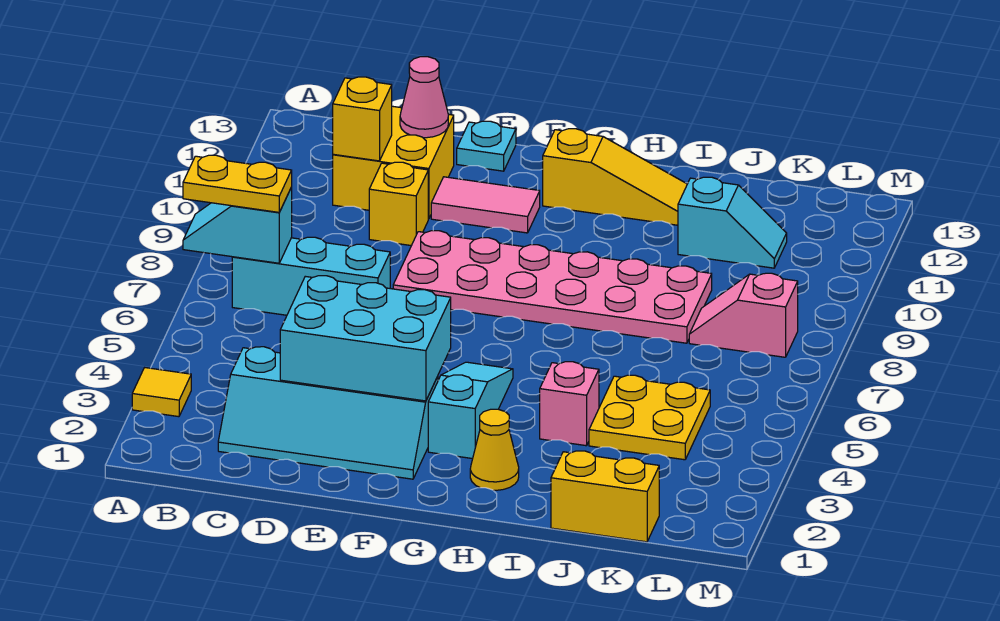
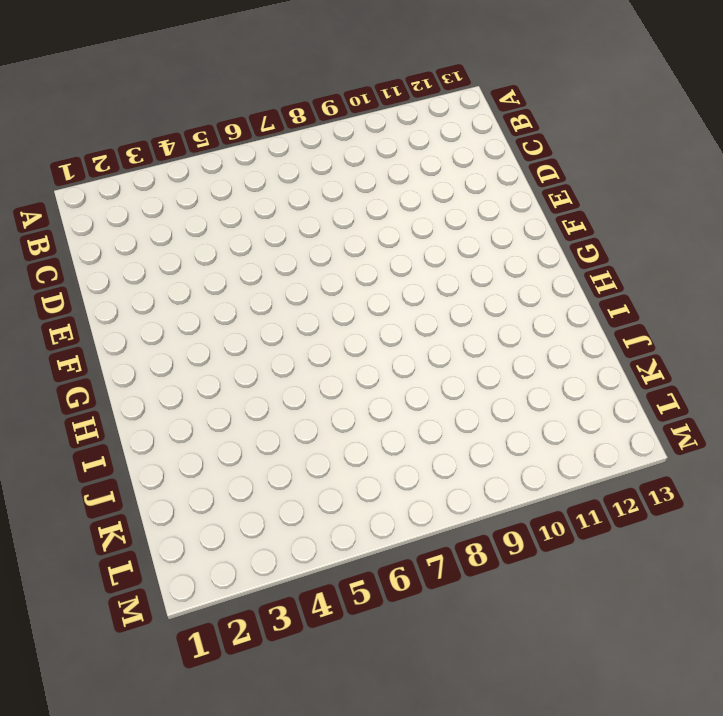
none -> yellow tile A3 level 1
none -> cyan brick B7:D7 level 1
none -> cyan slope C2:F3 level 1 top 3

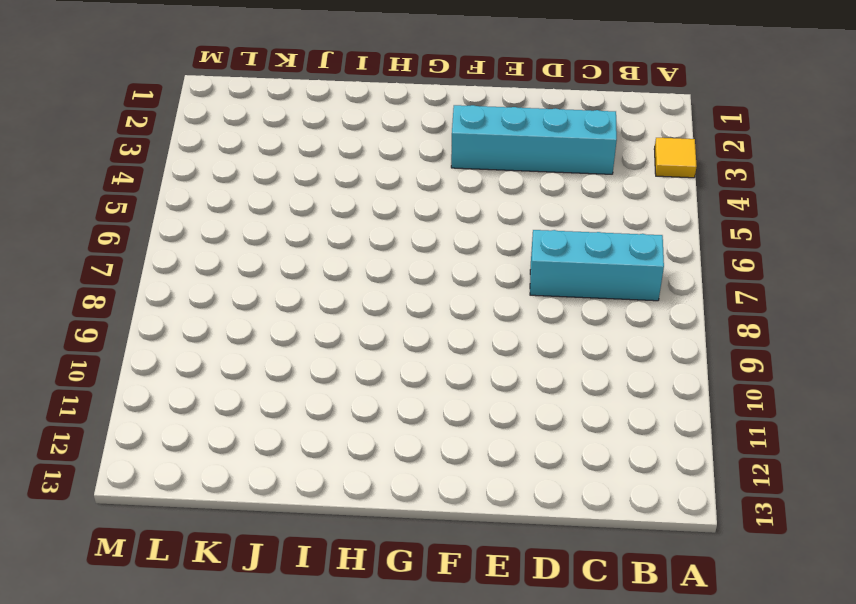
none -> yellow brick C11:D12 level 1
none -> yellow brick D10 level 1
none -> pink plate E8:J9 level 1

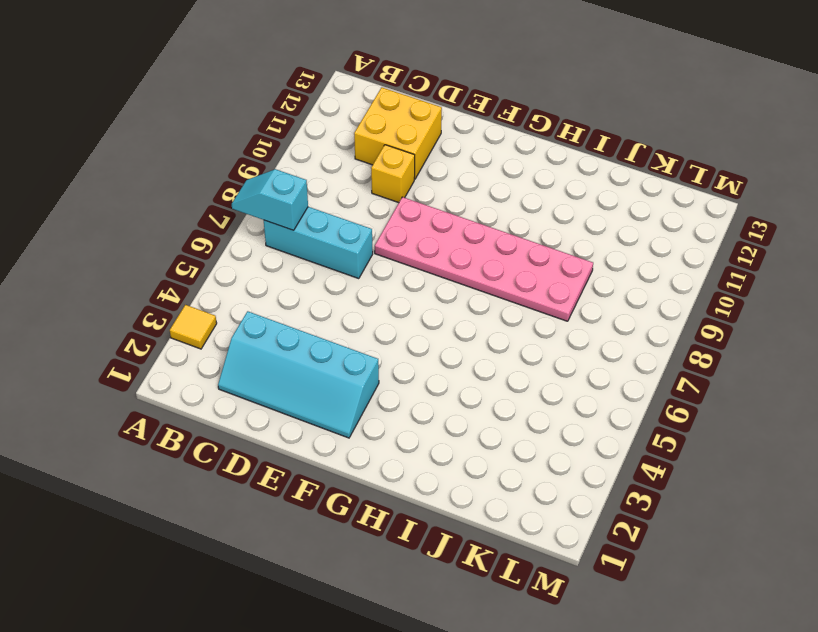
none -> pink tile E11:F11 level 1
none -> cyan plate E13 level 1
none -> cyan slope G3:G5 level 1 top 3

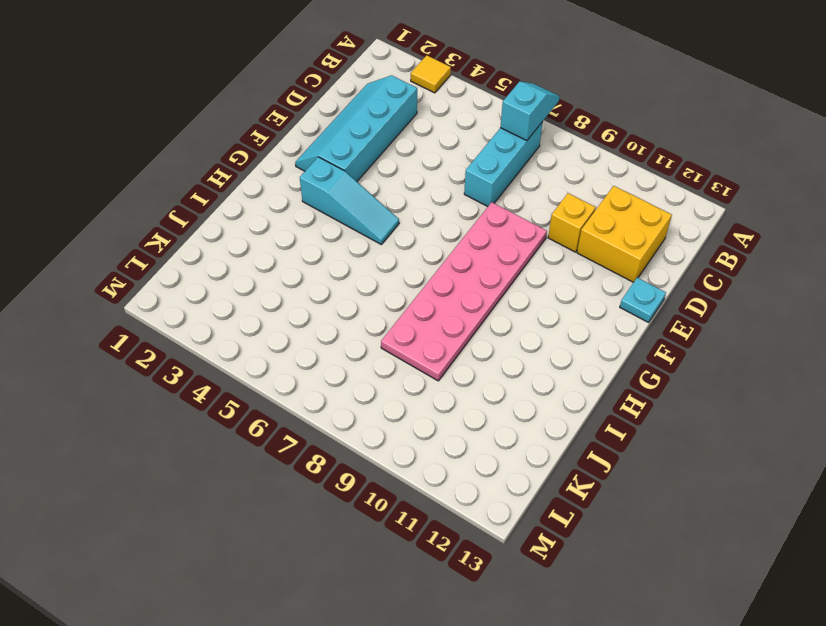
none -> pink tile E11:F11 level 1
none -> yellow slope G12:I12 level 1 top G
none -> yellow cone H2 level 1

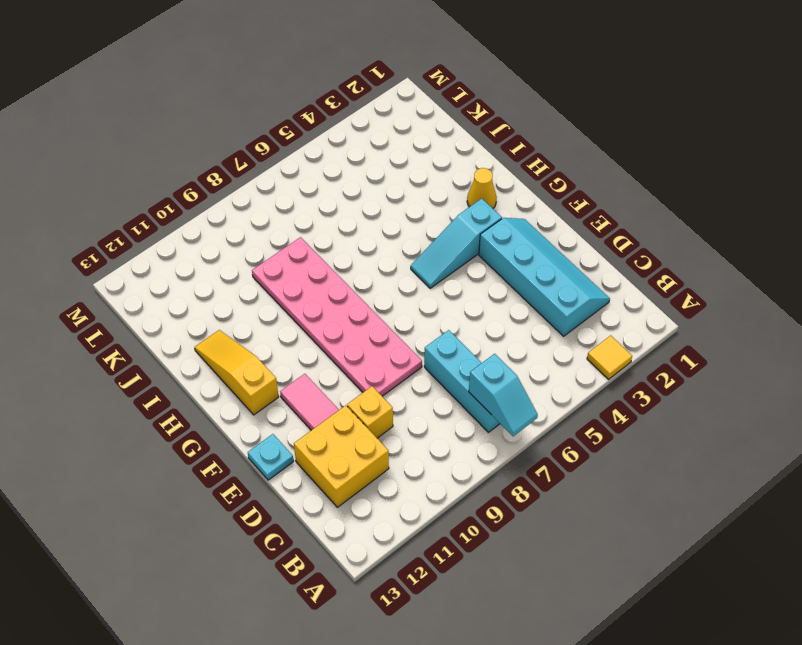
none -> pink brick I4 level 1
none -> yellow brick J1:K1 level 1
none -> yellow plate J4:K5 level 1

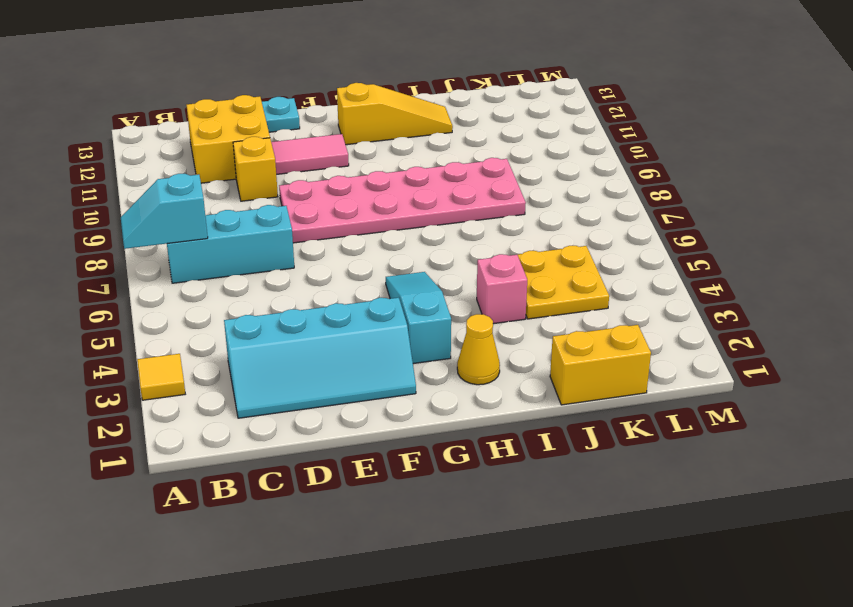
none -> cyan slope J11:K11 level 1 top J
none -> pink slope K8:L8 level 1 top L
none -> yellow brick C11 level 2

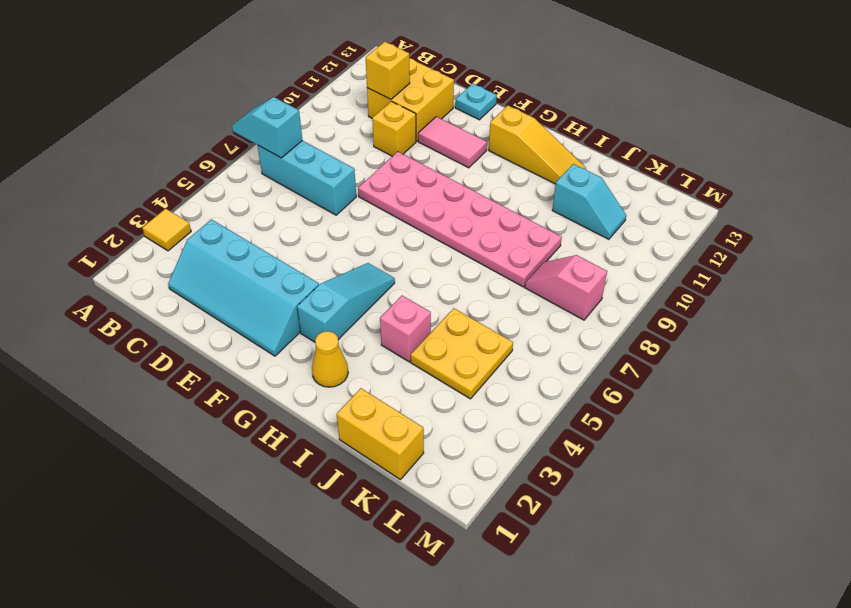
none -> cyan brick D3:F4 level 2
none -> pink cone D12 level 2
none -> yellow plate A7:B7 level 3

